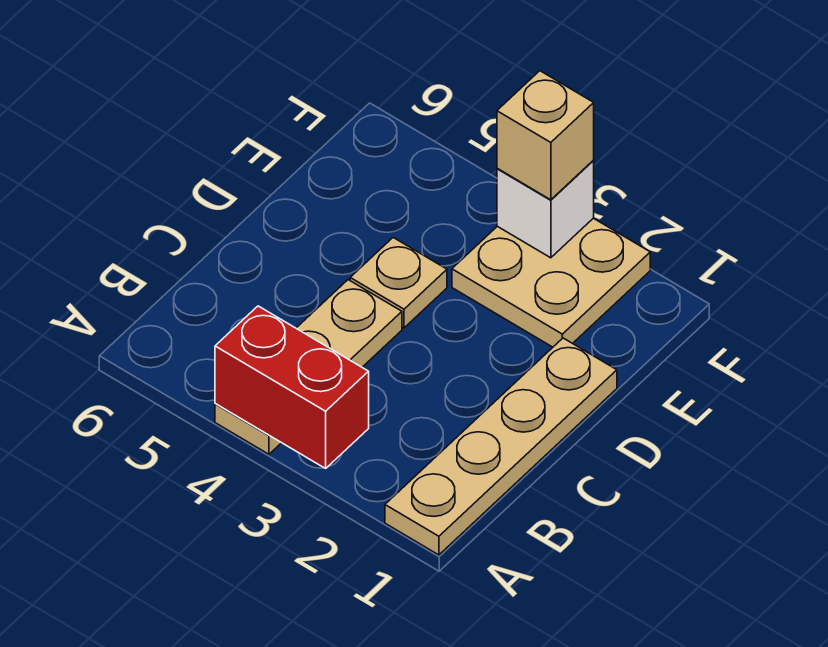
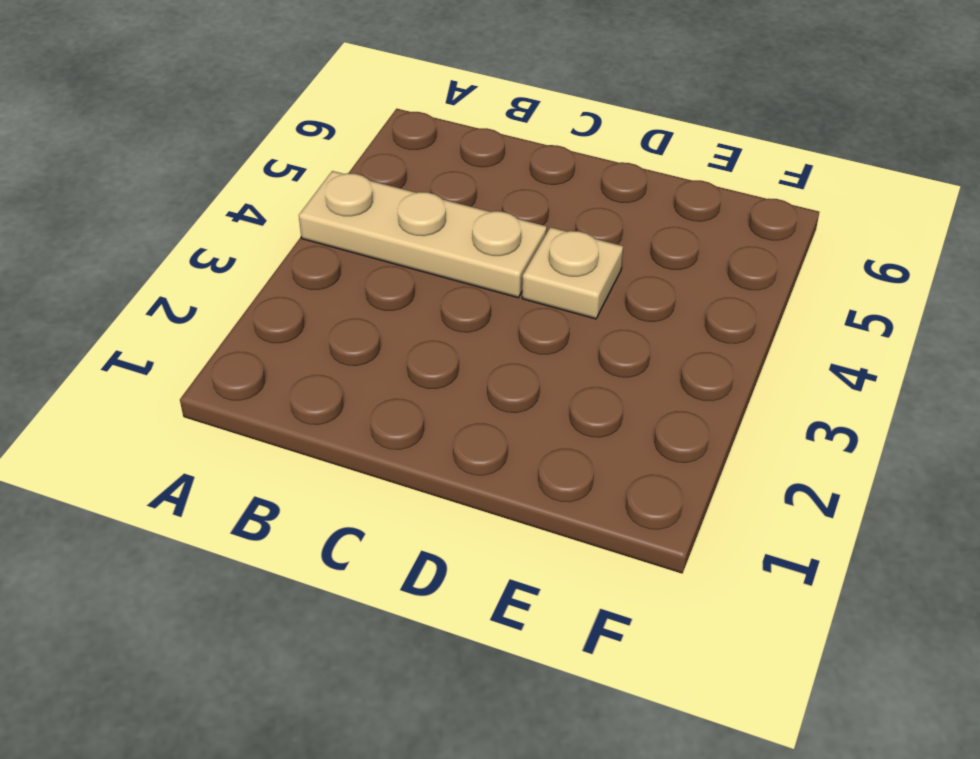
none -> tan plate A1:D1 level 1
none -> tan plate E2:F3 level 1

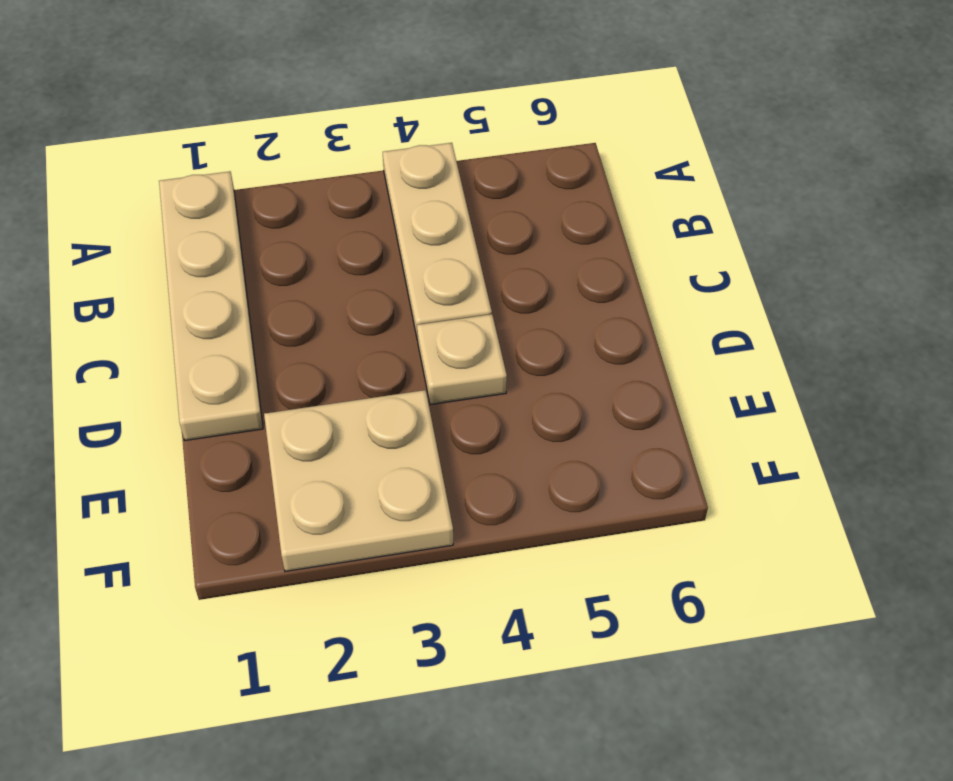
none -> red brick A3:A4 level 2
none -> white brick F3 level 2

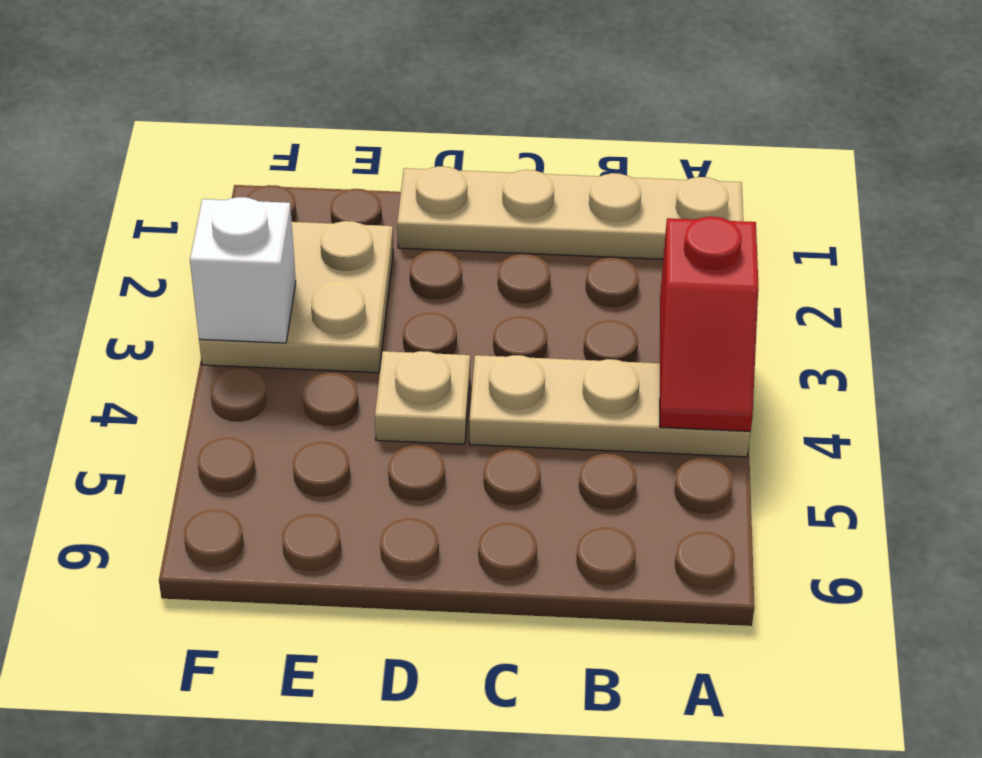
red slope A3:A4 level 2 top 3 -> red brick A3:A4 level 2
none -> tan brick F3 level 3

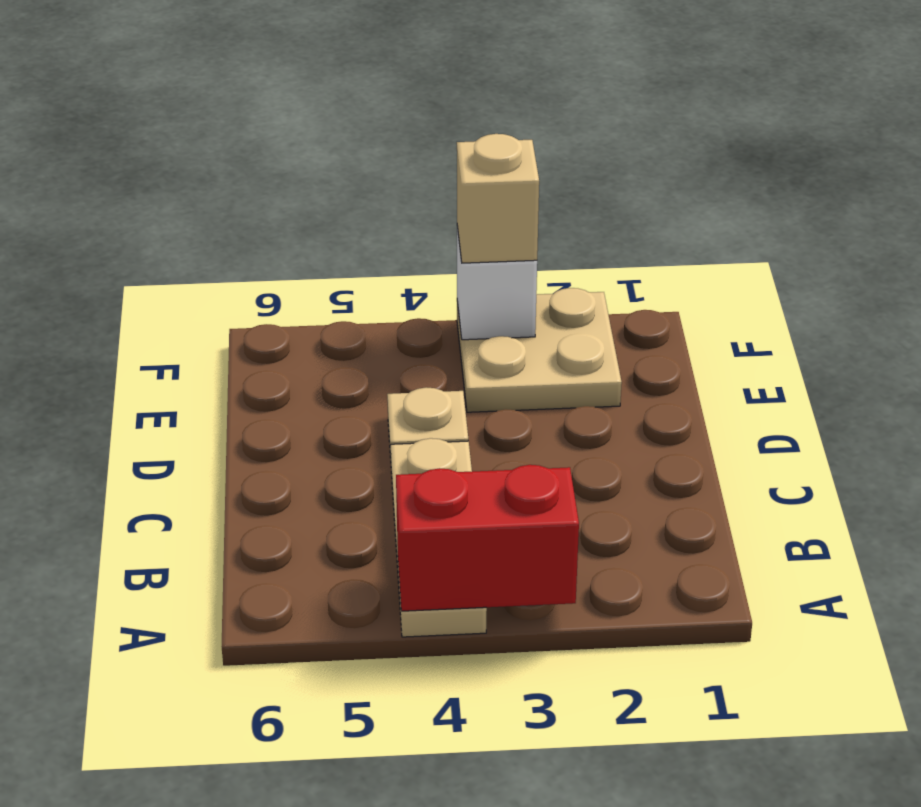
none -> tan plate A1:D1 level 1

